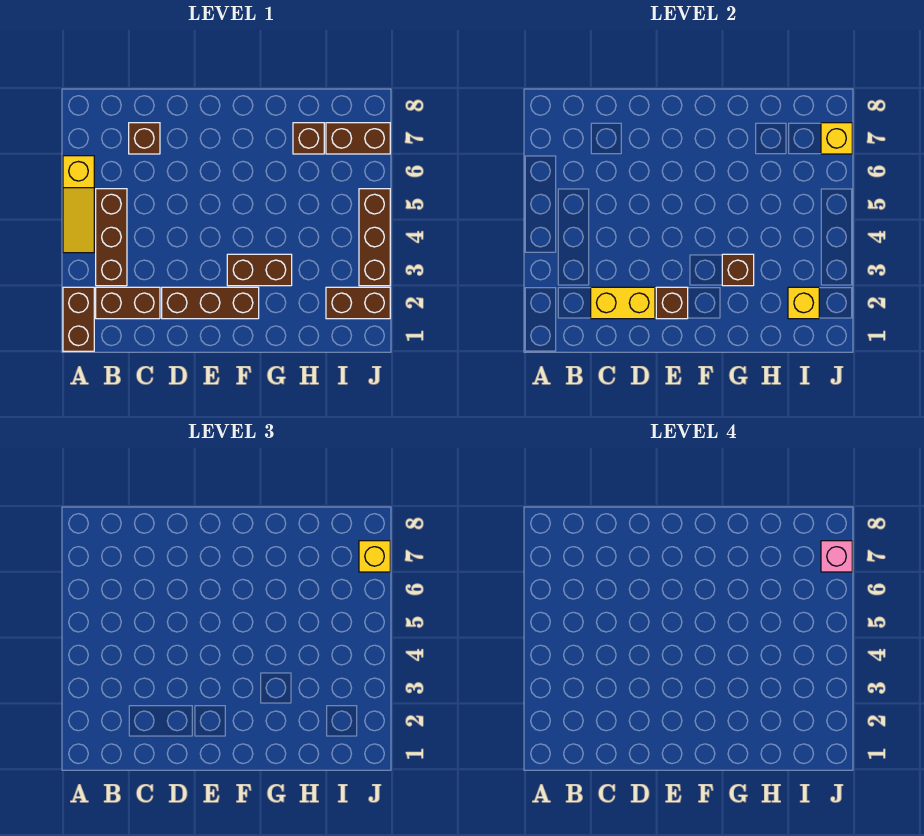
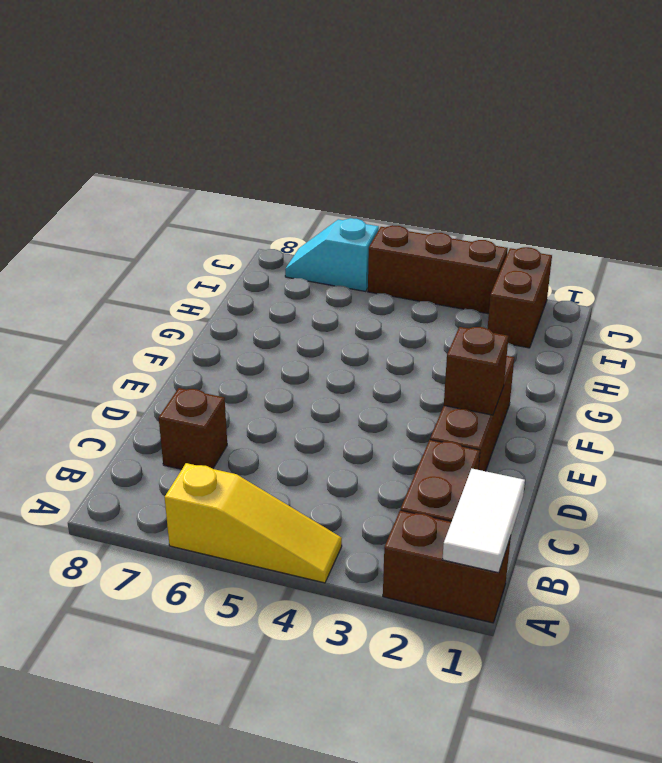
white tile A1:B1 level 2 -> none
cyan slope J6:J7 level 1 top 6 -> brown brick I7:J7 level 1
none -> brown brick B3:B5 level 1
none -> brown brick F3:G3 level 1
none -> brown brick H7 level 1

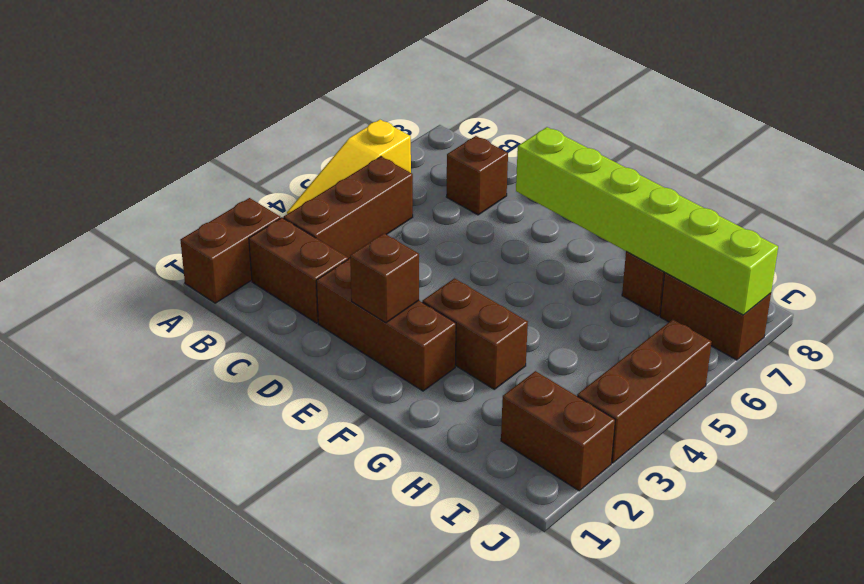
lime brick E7:J7 level 2 -> yellow brick J7 level 2
none -> yellow brick C2:D2 level 2
none -> brown brick G3 level 2
none -> yellow brick I2 level 2

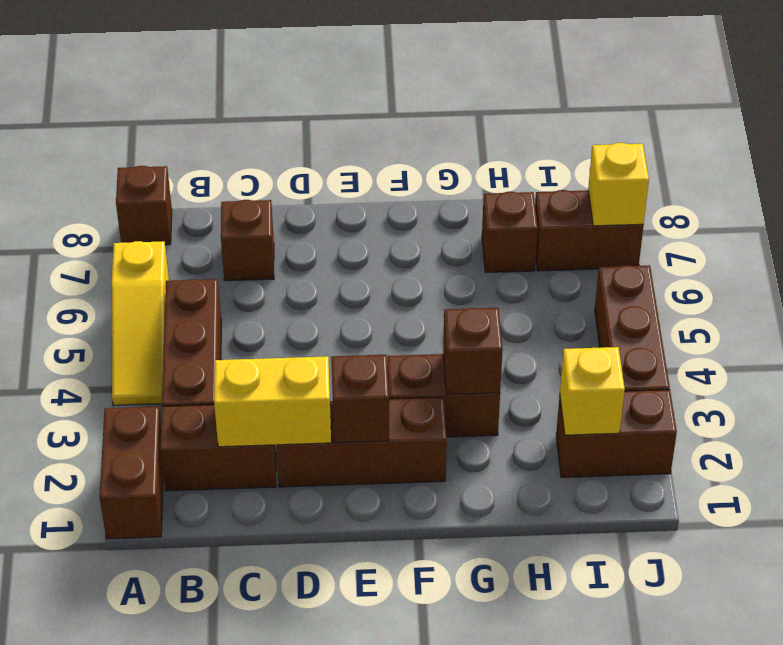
brown brick A8 level 1 -> none
none -> yellow brick J7 level 3
none -> pink brick J7 level 4

